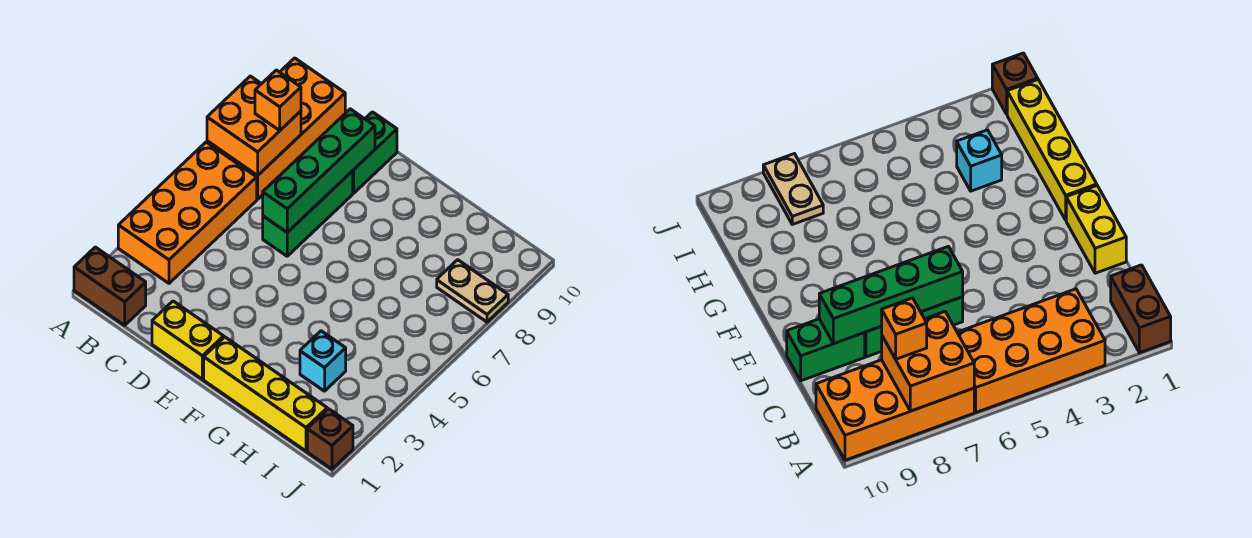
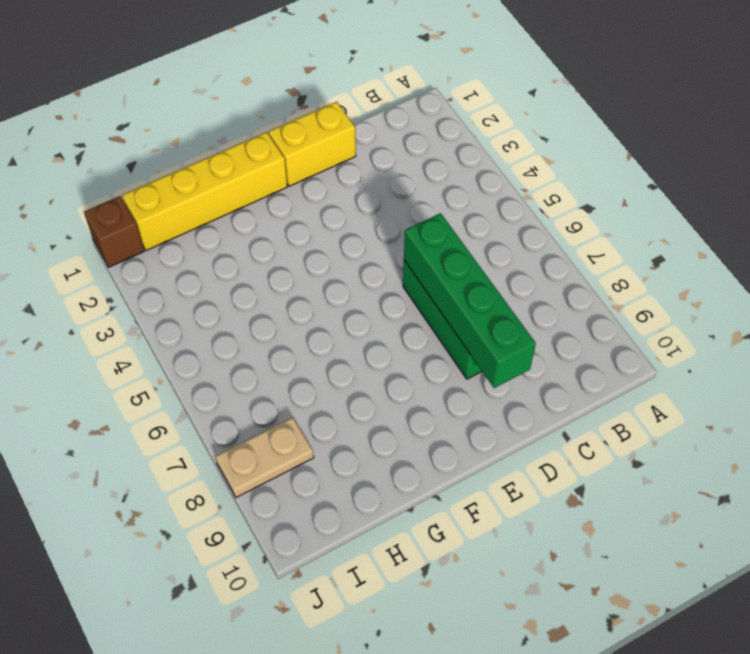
none -> brown brick A1:B1 level 1
none -> orange brick A3:B6 level 1
none -> orange brick A7:B10 level 1

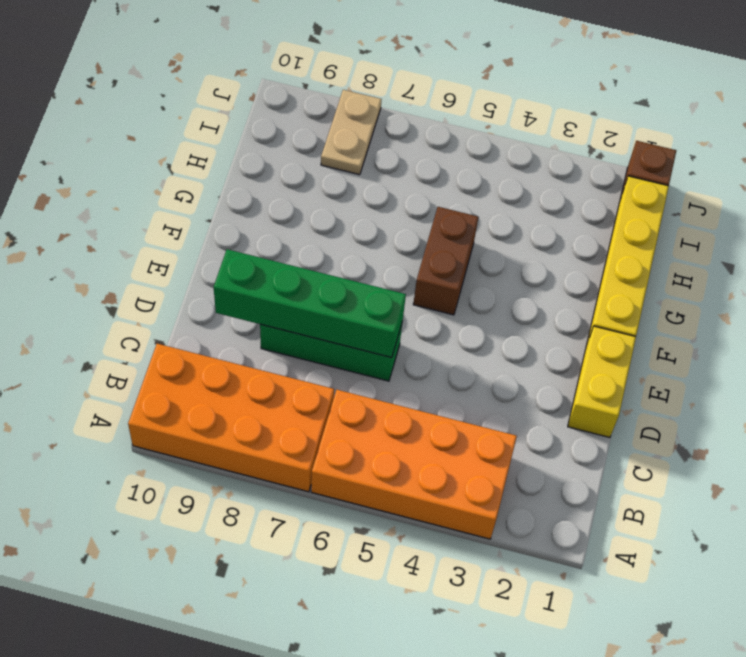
brown brick F5:G5 level 1 -> brown brick A1:B1 level 1
none -> green brick D9:D10 level 1
none -> cyan brick H3 level 1
none -> orange brick A7:B8 level 2

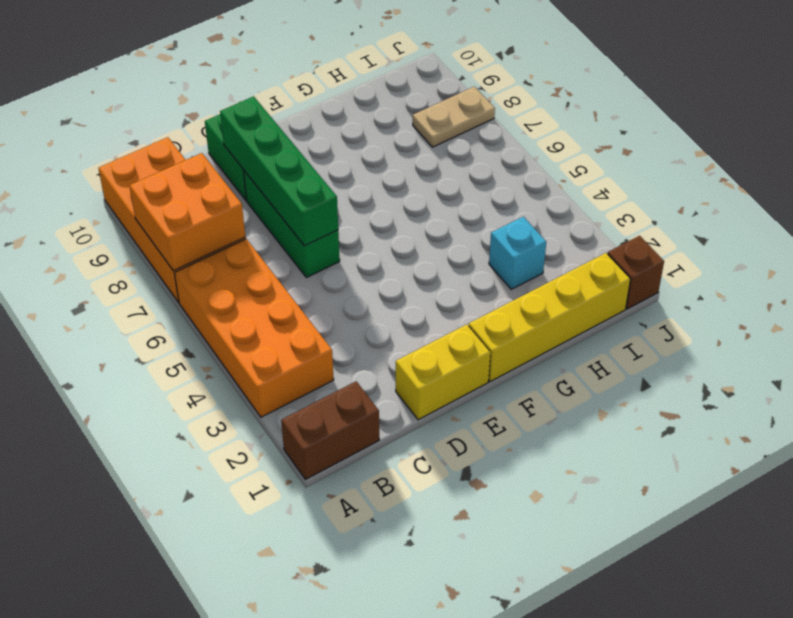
none -> orange brick B8 level 3

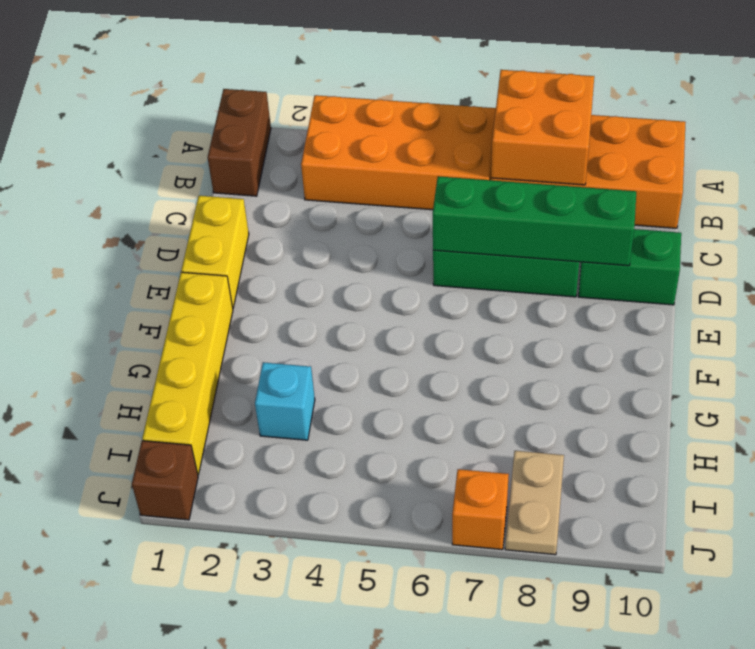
orange brick J7 level 1 -> orange brick B8 level 3

